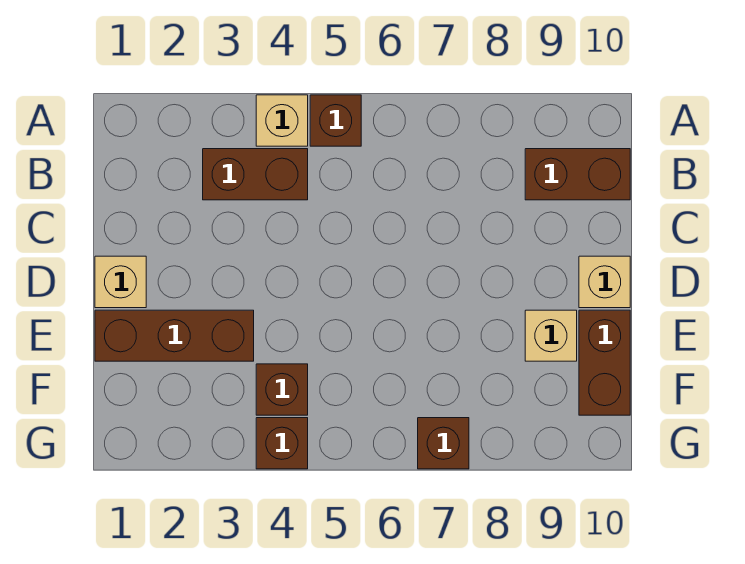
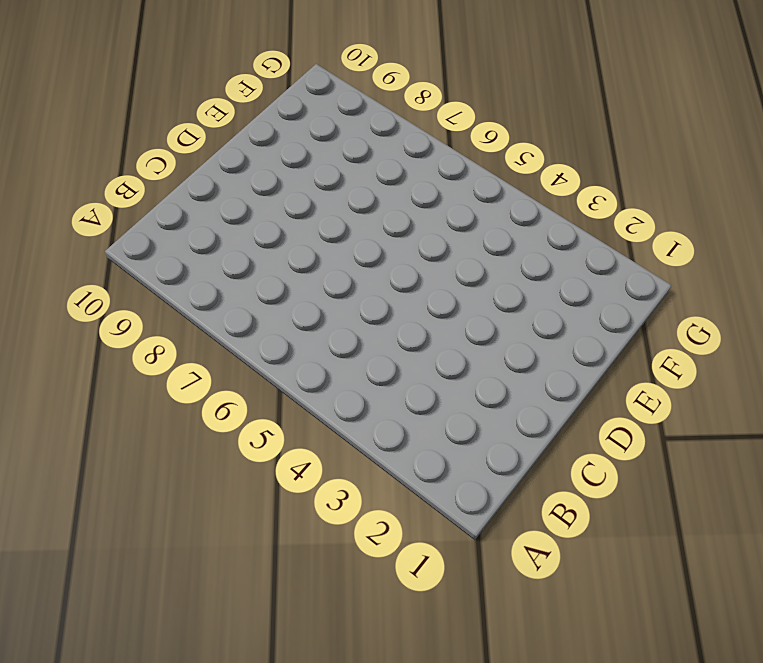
none -> tan brick A4 level 1
none -> brown brick A5 level 1
none -> brown brick B3:B4 level 1

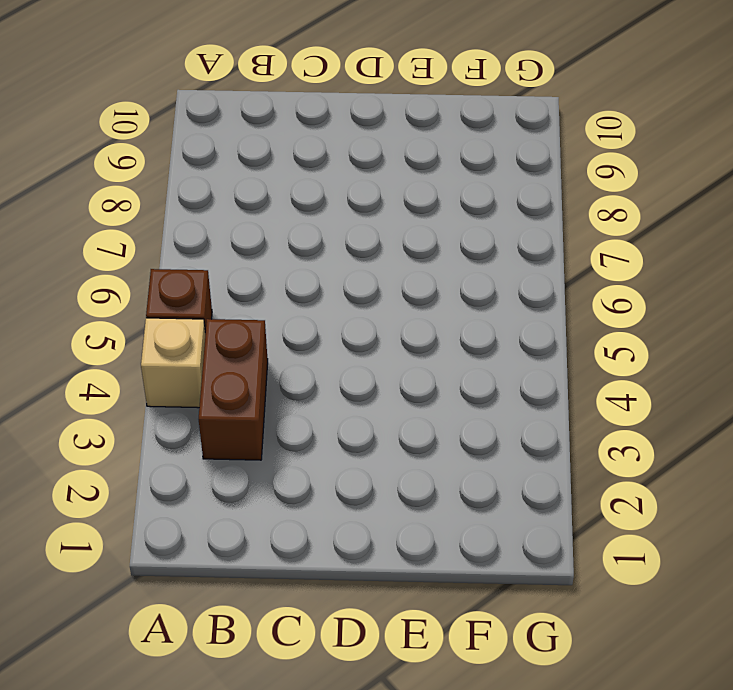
none -> brown brick B9:B10 level 1
none -> tan brick D1 level 1
none -> tan brick D10 level 1

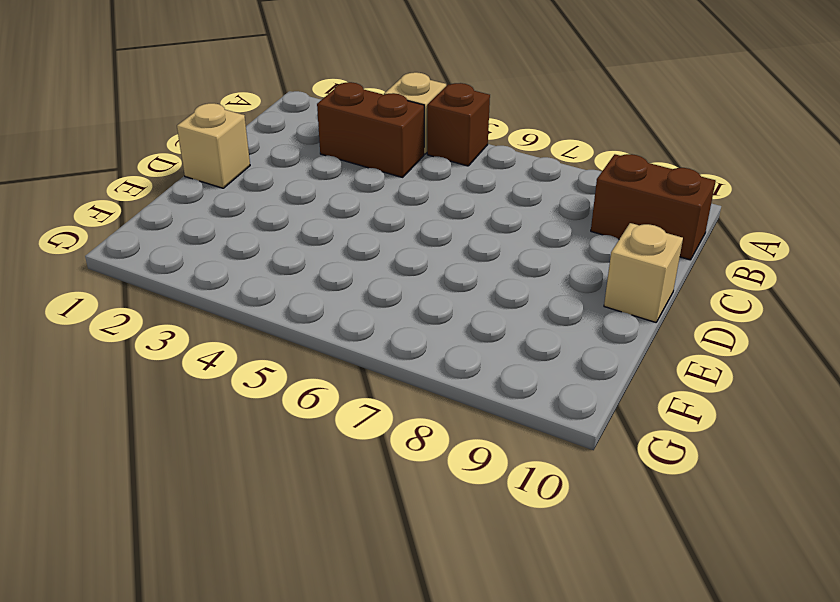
none -> brown brick E1:E3 level 1
none -> tan brick E9 level 1
none -> brown brick E10:F10 level 1

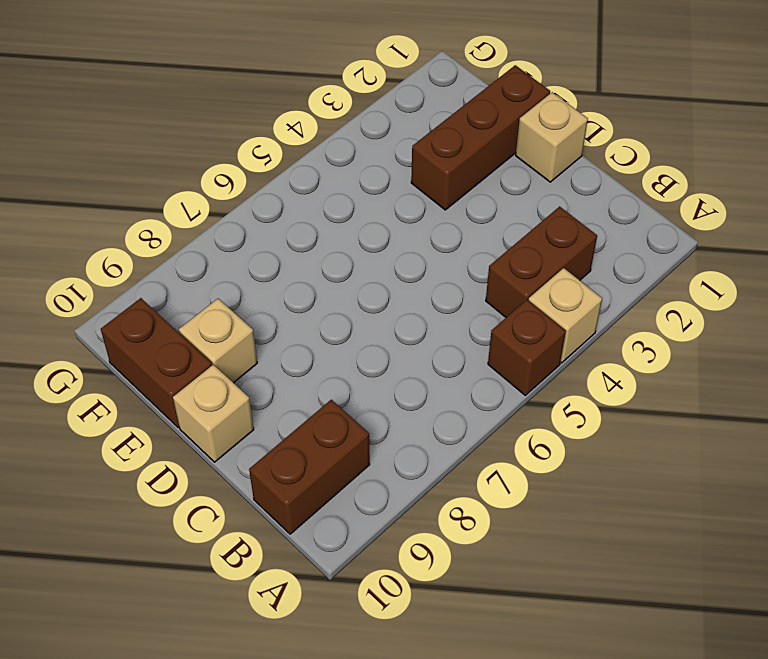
none -> brown brick F4 level 1
none -> brown brick G4 level 1
none -> brown brick G7 level 1

